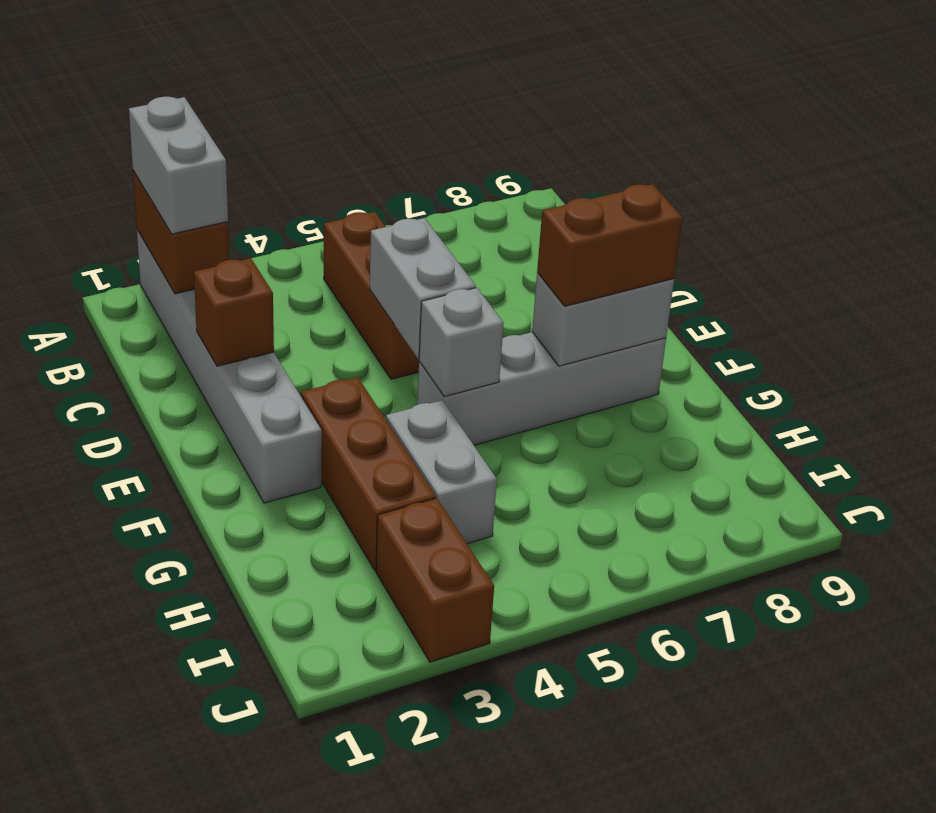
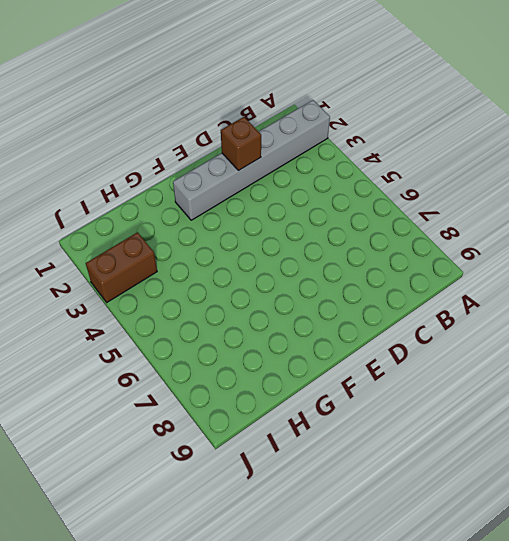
none -> brown brick B5:D5 level 1
none -> brown brick F3:H3 level 1
none -> grey brick F5:F8 level 1

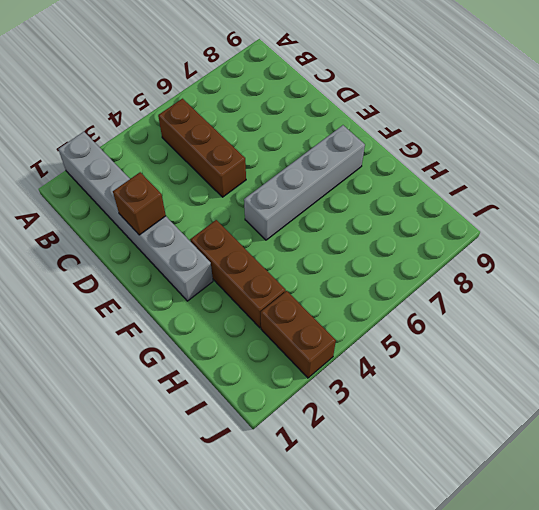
none -> grey brick G4:H4 level 1
none -> brown brick A2:B2 level 2
none -> grey brick D5:E5 level 2

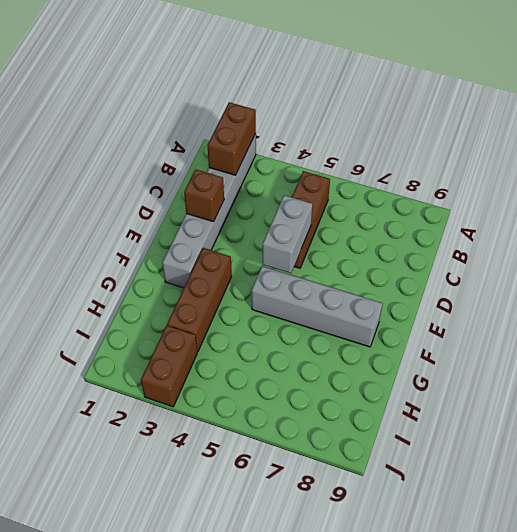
none -> grey brick G4:H4 level 1
none -> grey brick F5 level 2
none -> grey brick F7:F8 level 2

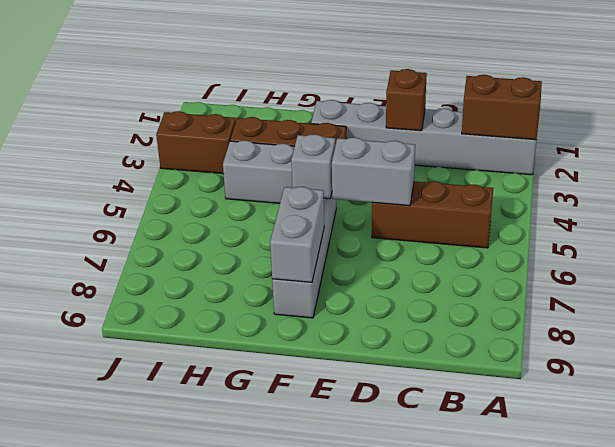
none -> grey brick A2:B2 level 3
none -> brown brick F7:F8 level 3

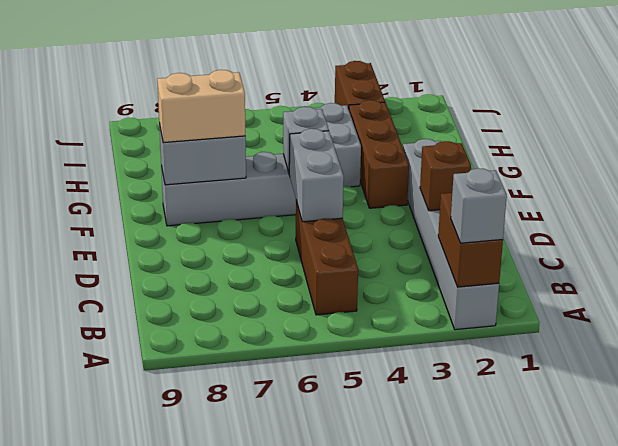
grey brick A2 level 3 -> grey brick A2:B2 level 3
tan brick F7:F8 level 3 -> brown brick F7:F8 level 3

